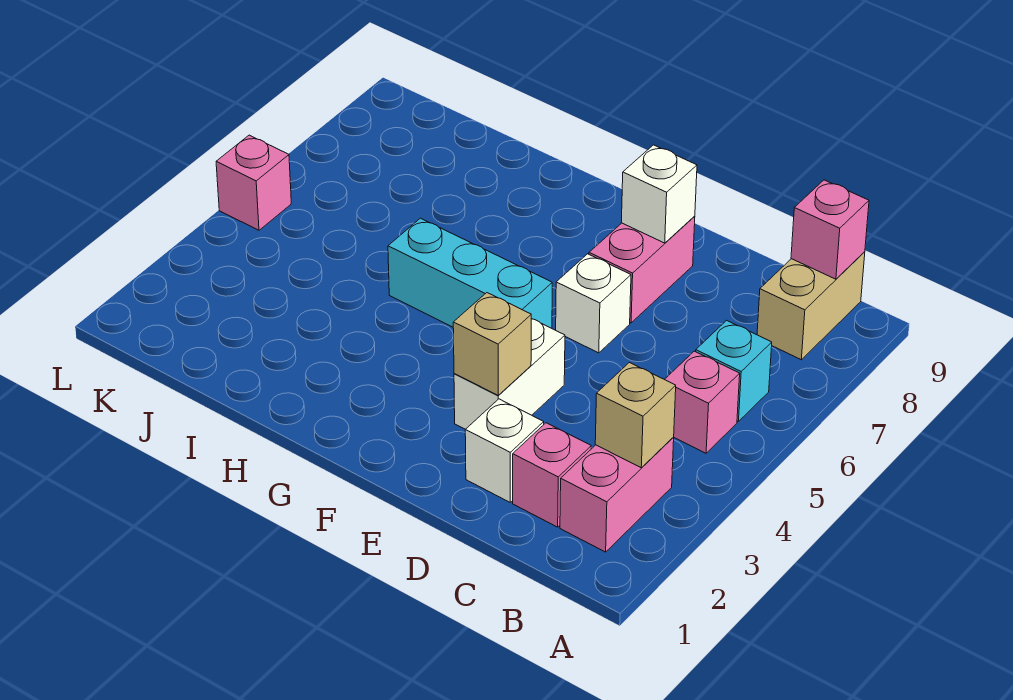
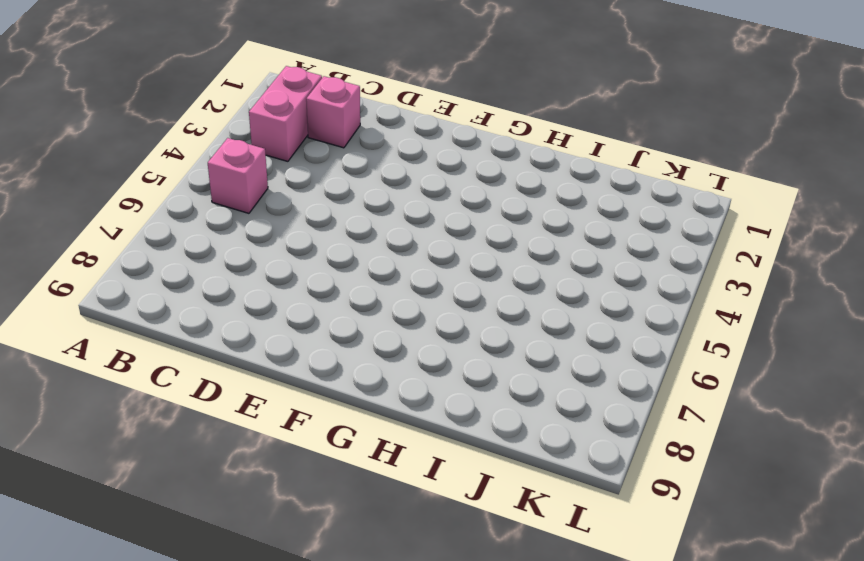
none -> cyan brick B6 level 1
none -> tan brick B8:B9 level 1
none -> white brick D2 level 1

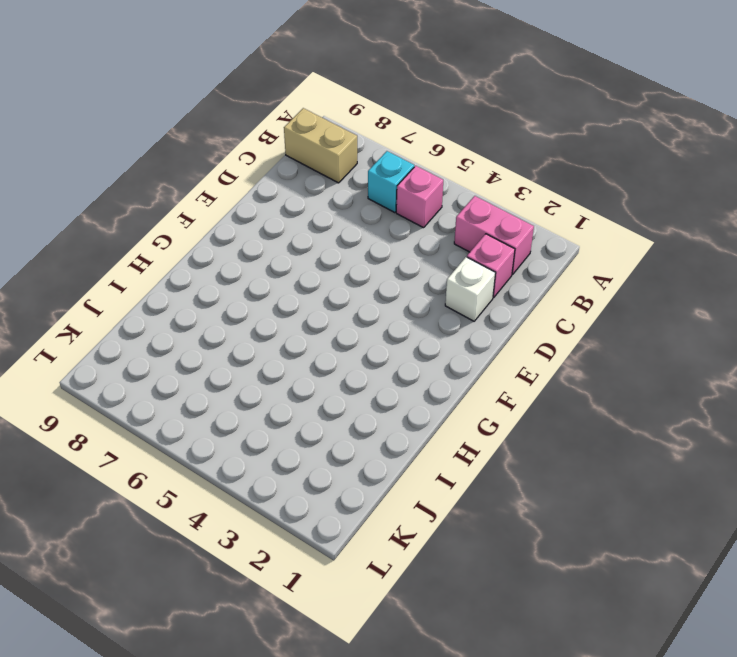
none -> white brick E3:E4 level 1
none -> white brick E6 level 1
none -> pink brick E7:E8 level 1

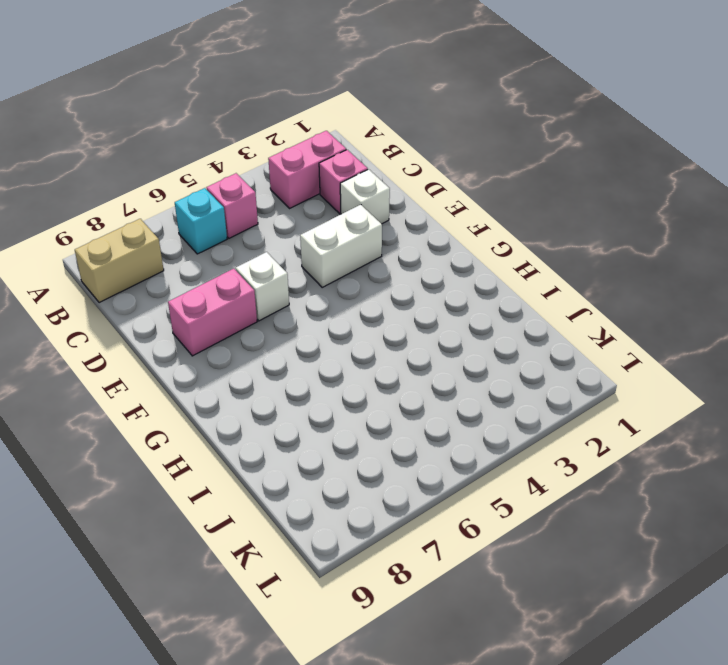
none -> cyan brick F5:H5 level 1
none -> pink brick L5 level 1
none -> tan brick B3 level 2

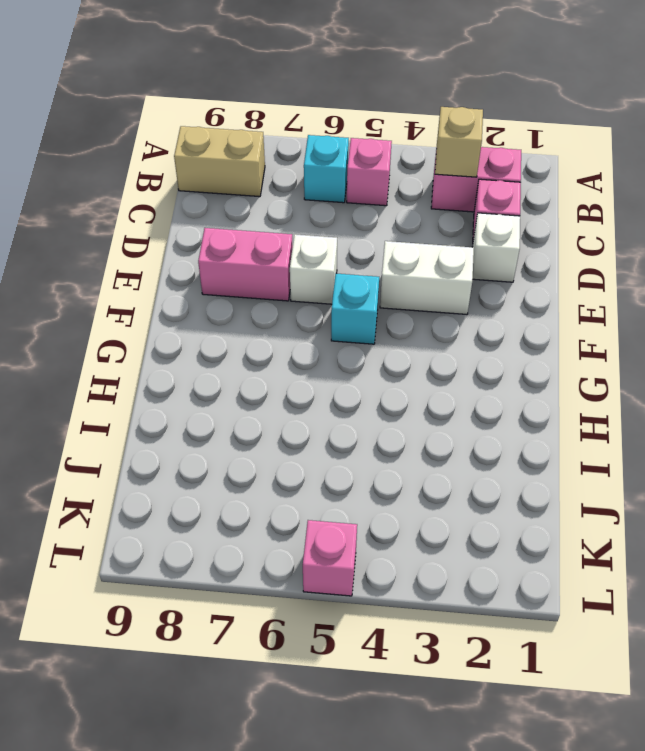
cyan brick F5 level 1 -> cyan brick F5:H5 level 1
none -> pink brick B9 level 2
none -> tan brick E3 level 2
none -> white brick E8 level 2

